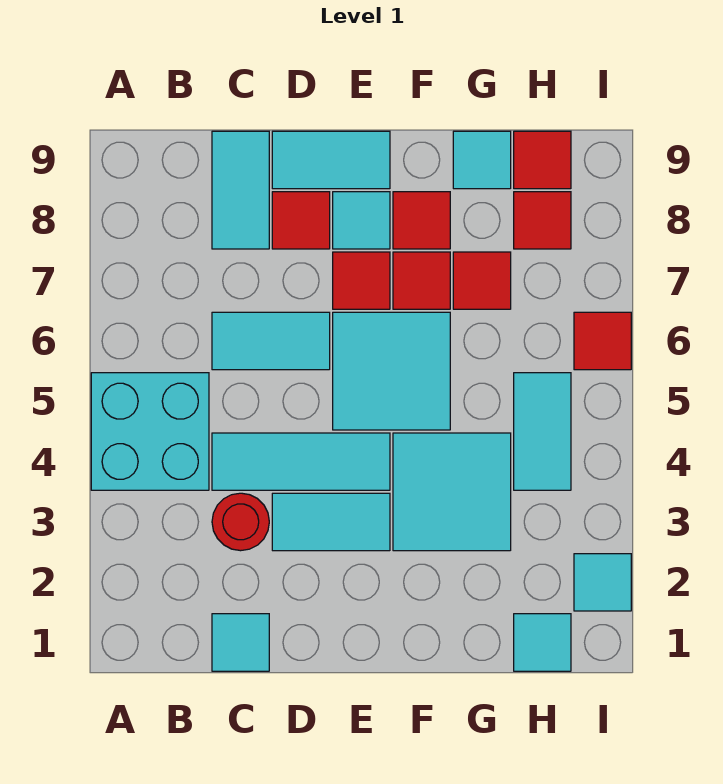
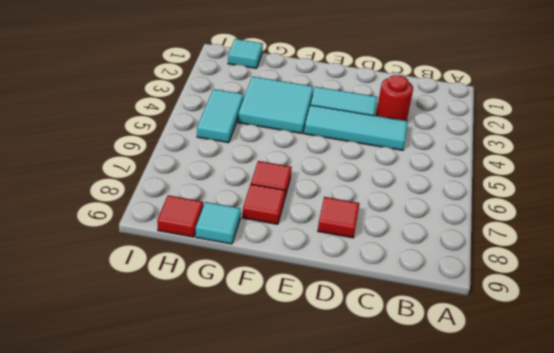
none -> cyan brick A4:B5 level 1
none -> cyan tile C1 level 1
none -> cyan tile C6:D6 level 1

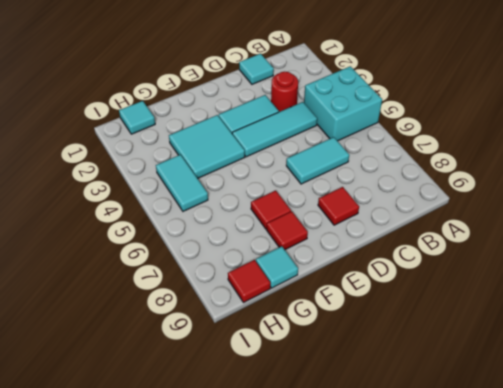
none -> cyan tile C8:C9 level 1
none -> cyan tile D9:E9 level 1
none -> cyan tile E5:F6 level 1

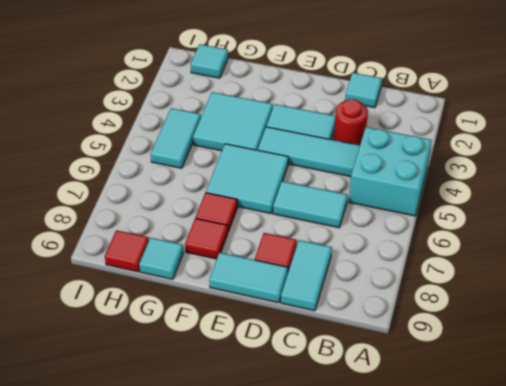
none -> red tile E7 level 1
none -> cyan tile E8 level 1
none -> red tile G7 level 1

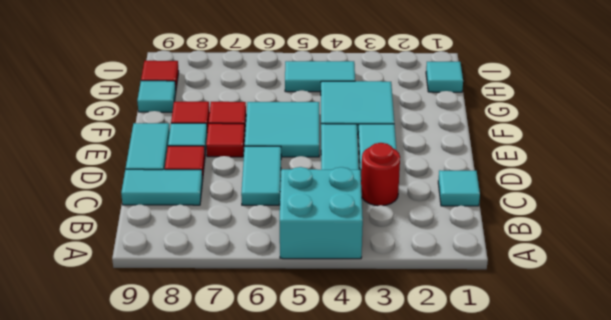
none -> red tile G7 level 1
none -> red tile H8 level 1
none -> cyan tile I2 level 1

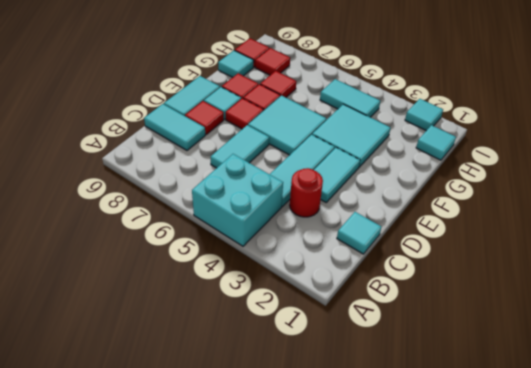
none -> red tile I6 level 1

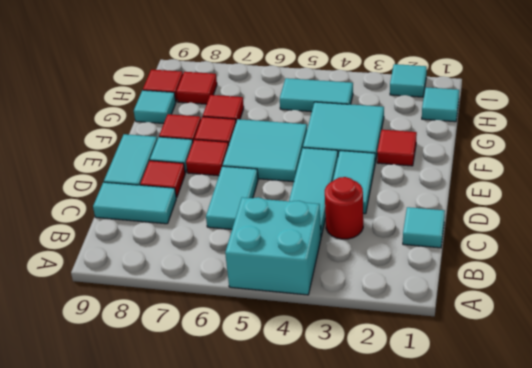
red tile F2 level 1 -> red tile I6 level 1

